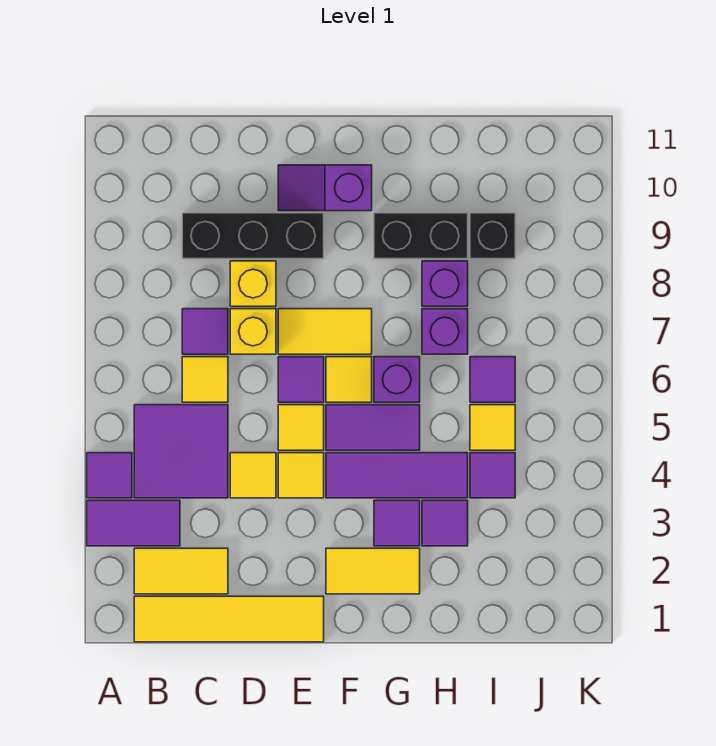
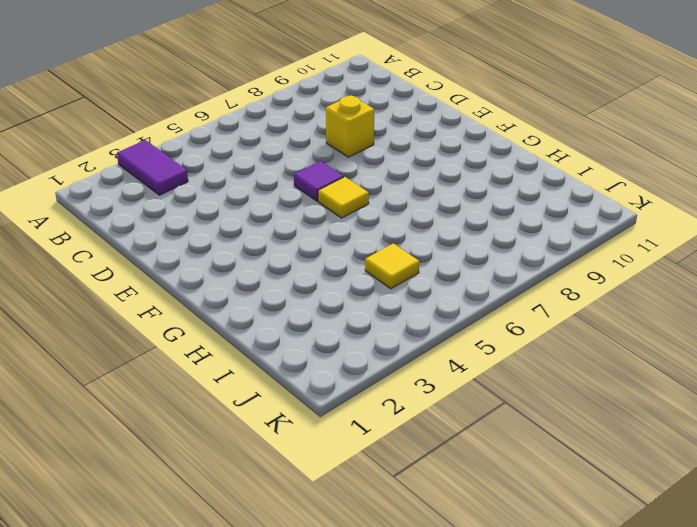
none -> purple tile A4 level 1
none -> yellow tile B1:E1 level 1
none -> yellow tile B2:C2 level 1
none -> purple tile B4:C5 level 1

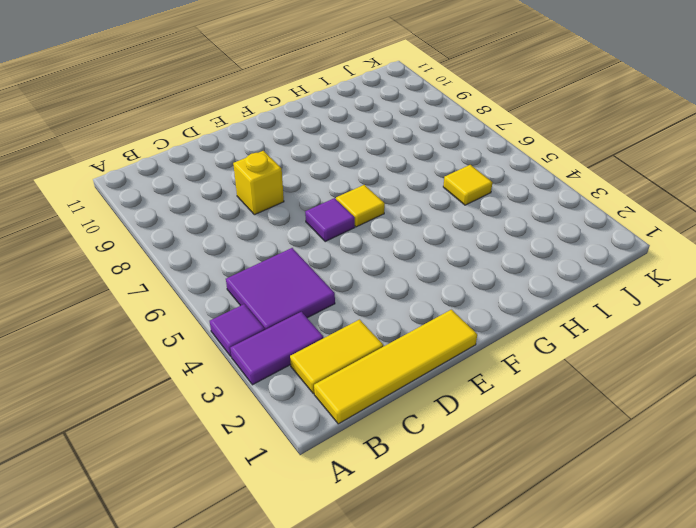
none -> yellow tile C6 level 1
none -> purple tile C7 level 1
none -> black brick C9:E9 level 1
none -> yellow tile D4 level 1

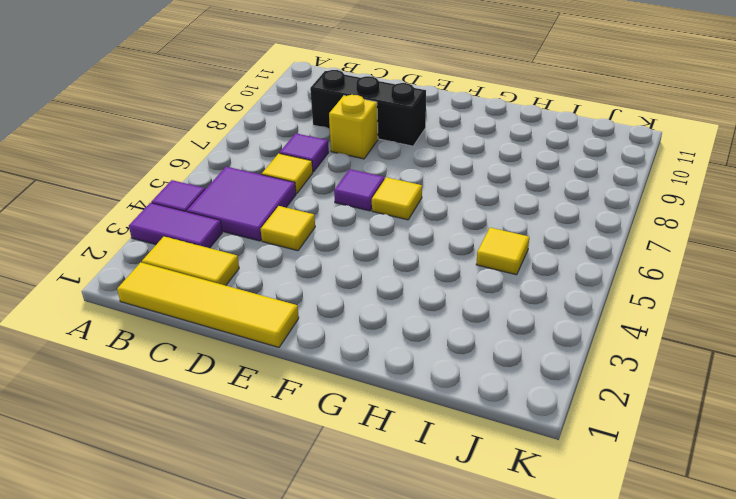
none -> yellow brick D7 level 1
none -> yellow tile E4 level 1
none -> yellow tile E5 level 1
none -> yellow tile E7:F7 level 1

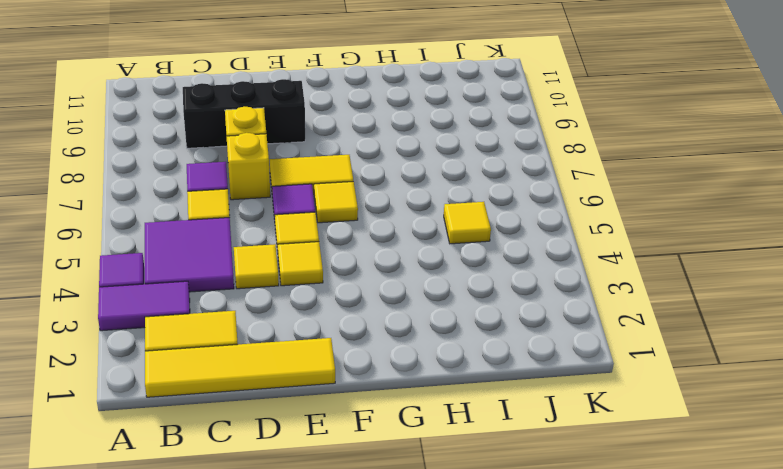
none -> purple slope E10:F10 level 1 top F
none -> yellow tile F2:G2 level 1
none -> purple tile F4:H4 level 1
none -> purple tile F5:G5 level 1

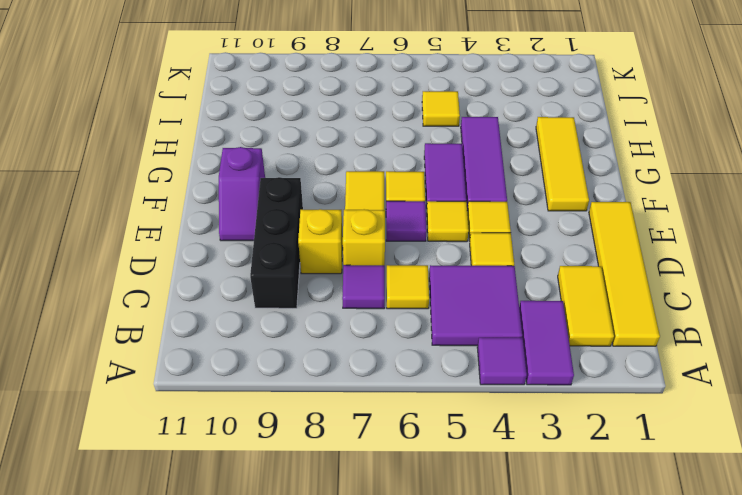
yellow tile F2:H2 level 1 -> yellow tile F2:G2 level 1
none -> purple tile G3 level 1
none -> purple brick G6 level 1
none -> black brick G9:H9 level 1
none -> purple tile H3 level 1

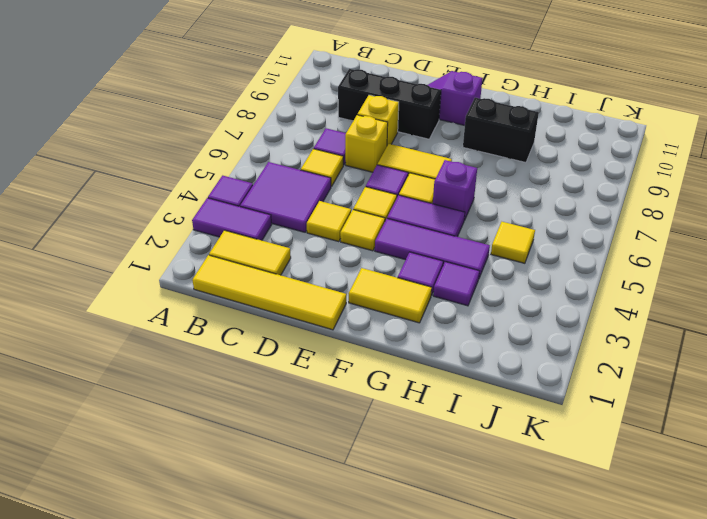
none -> purple brick H7 level 1
none -> purple brick H8 level 1
none -> purple tile I4 level 1
none -> purple tile I6 level 1

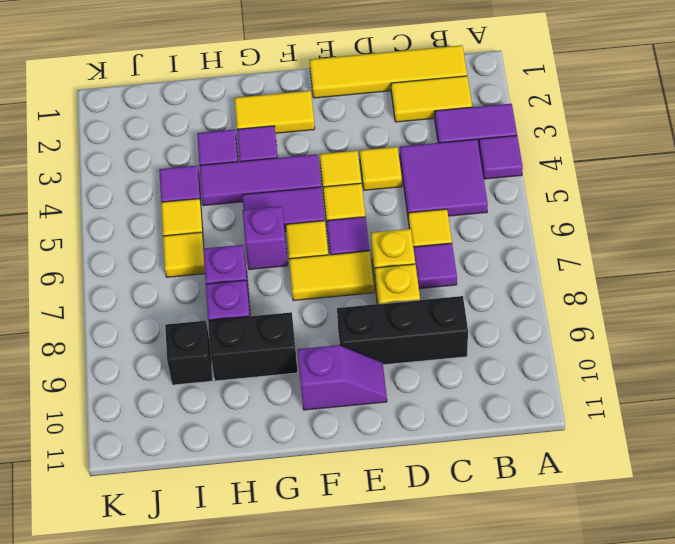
yellow tile I6 level 1 -> purple tile I6 level 1

